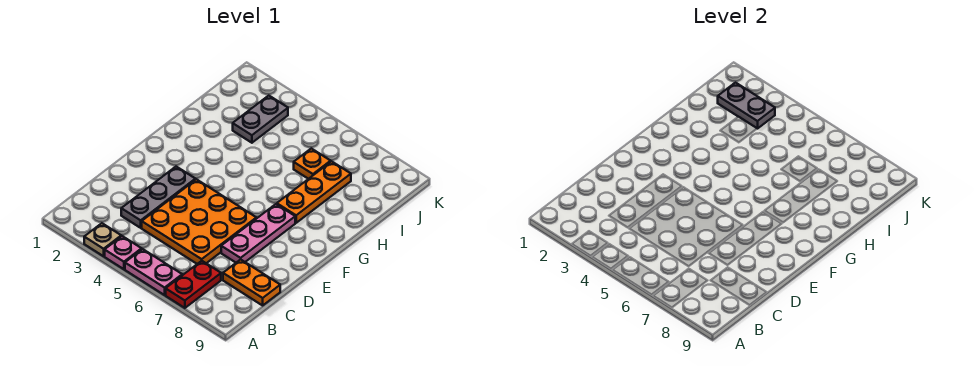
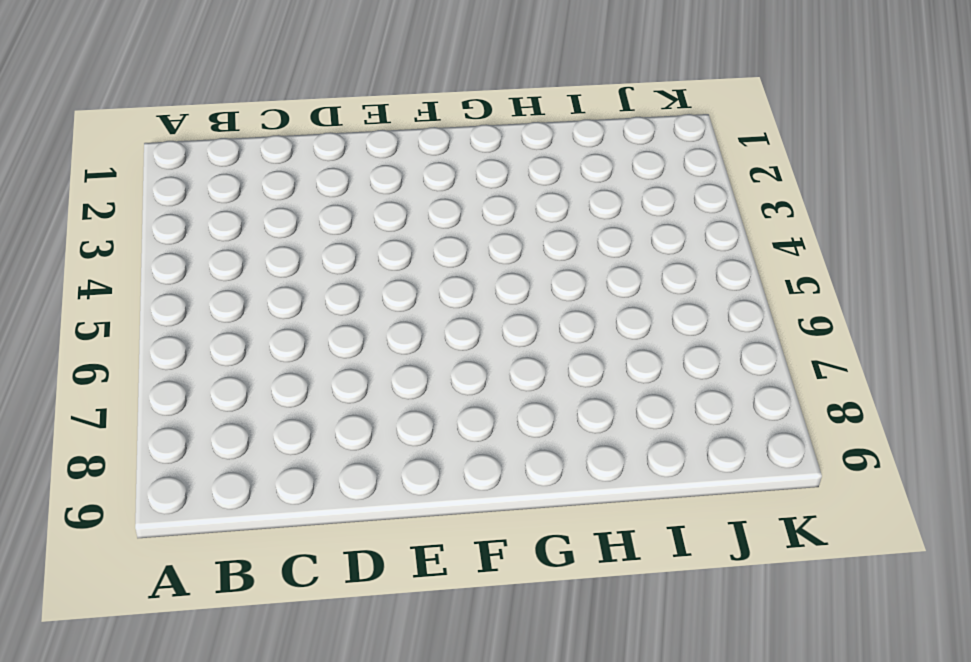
none -> tan plate A3 level 1
none -> pink plate A4 level 1
none -> pink plate A5:A6 level 1

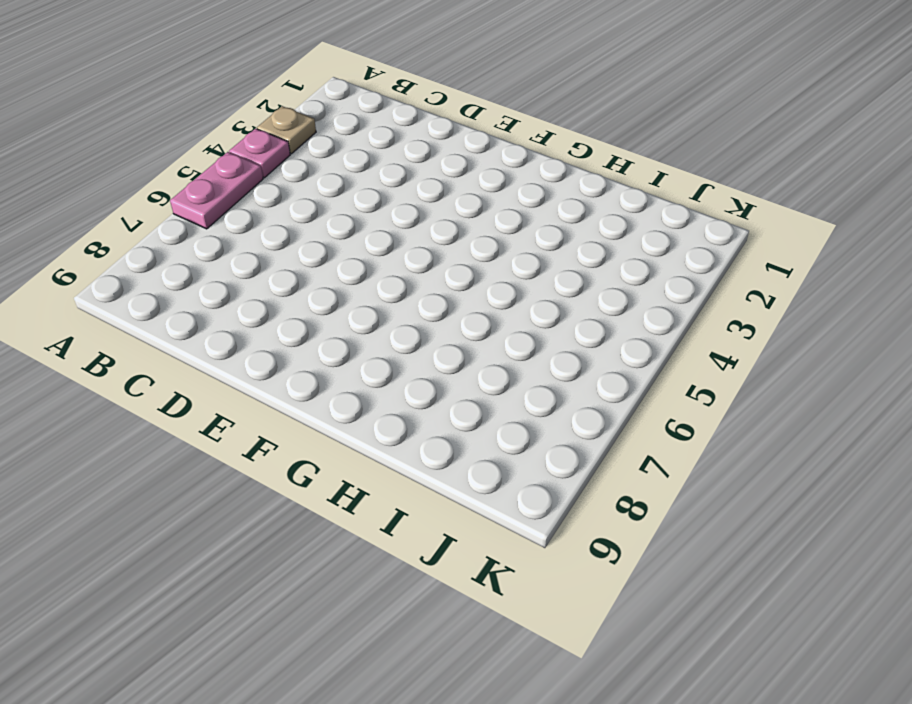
none -> red plate A7:B7 level 1
none -> grey plate C3:E3 level 1
none -> orange plate C4:E6 level 1

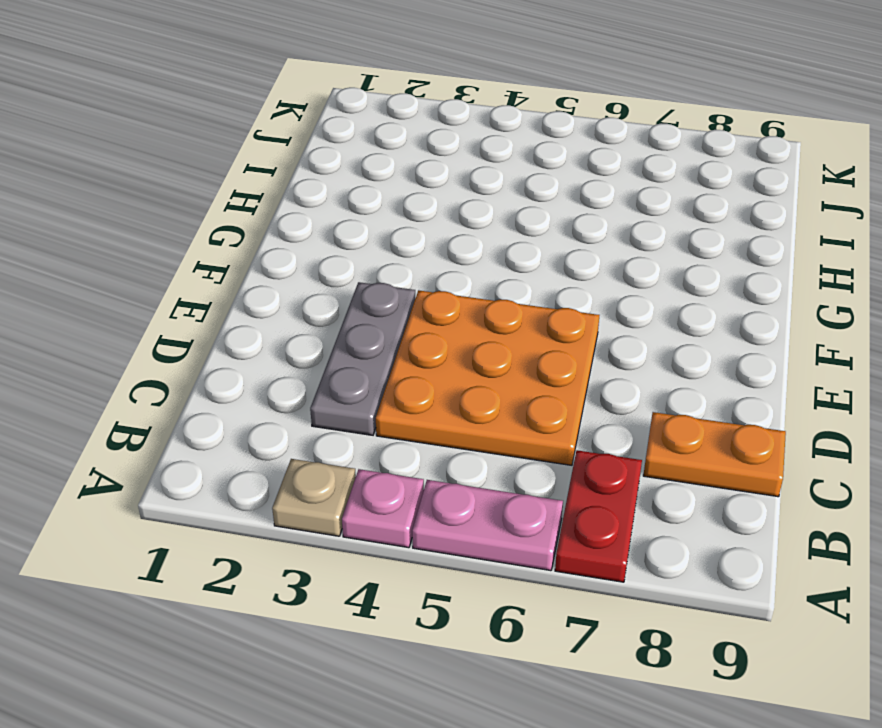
none -> pink plate D7:F7 level 1
none -> orange plate G7:I7 level 1
none -> grey plate I3:J3 level 1

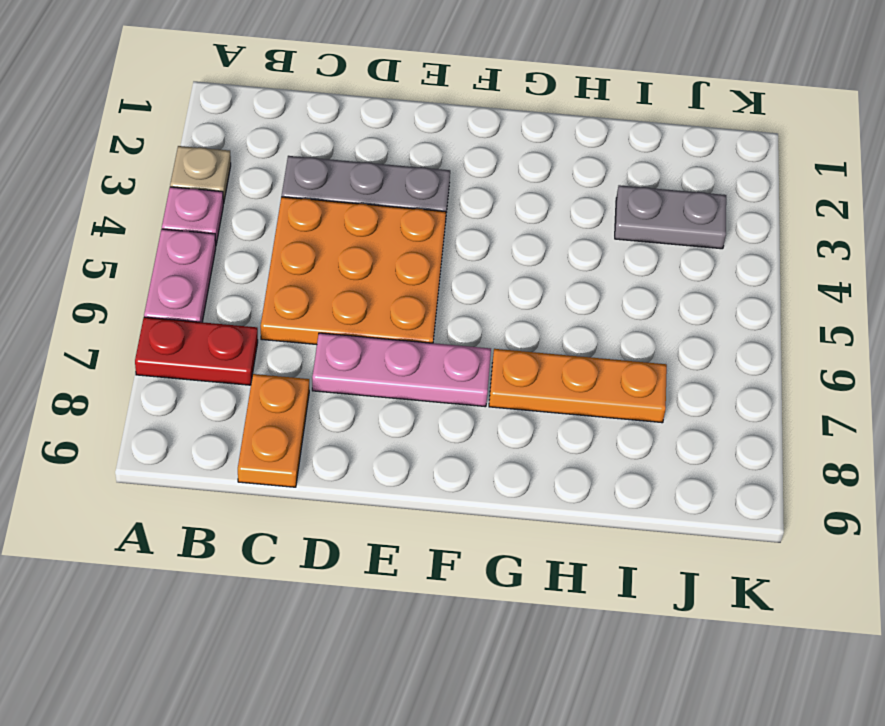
none -> orange plate I6 level 1
none -> grey plate J2:J3 level 2

